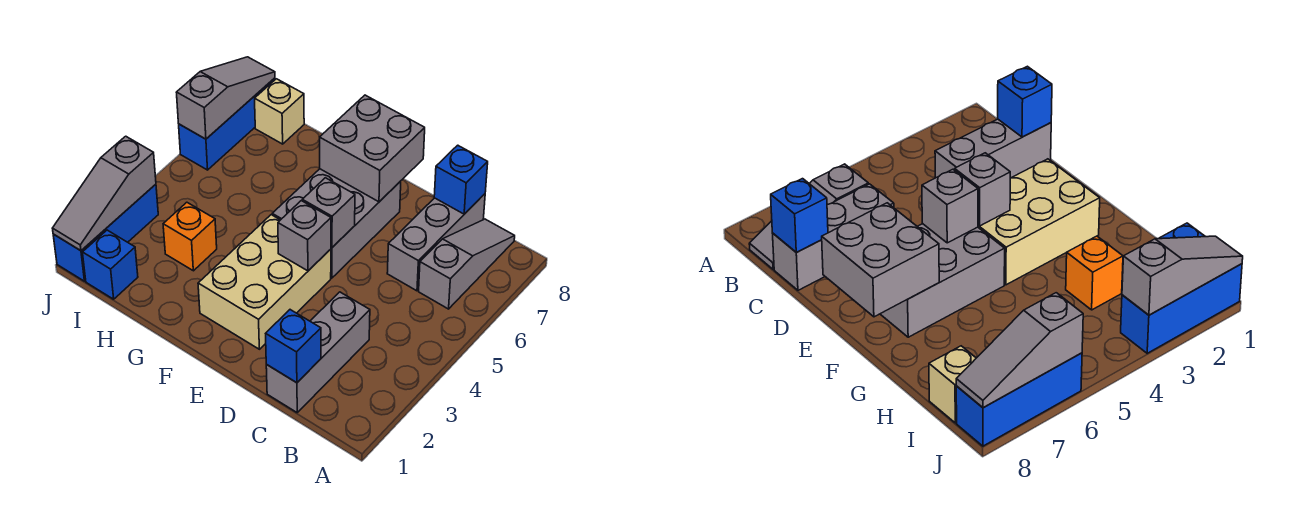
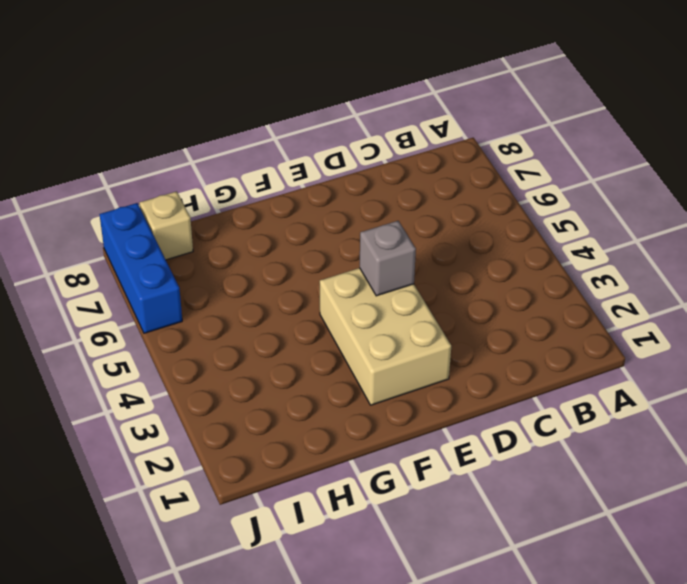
none -> grey slope B6:B8 level 1 top 6
none -> grey brick C1:C3 level 1
none -> grey brick C6:C8 level 1

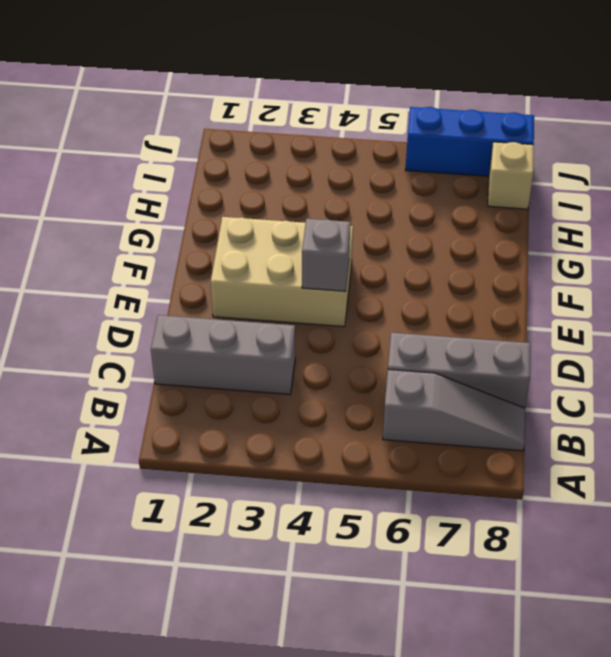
none -> grey brick E5:F7 level 1
none -> orange brick H3 level 1
none -> blue brick I1 level 1

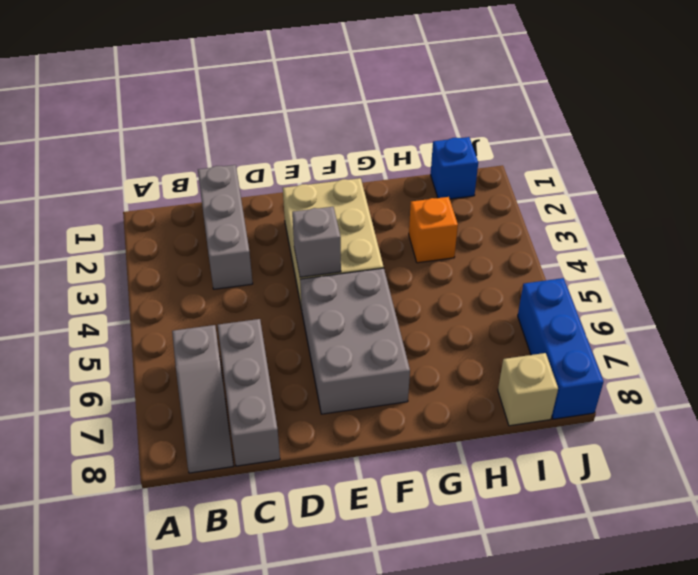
none -> blue brick J1:J3 level 1
none -> blue brick C1 level 2
none -> blue brick C8 level 2

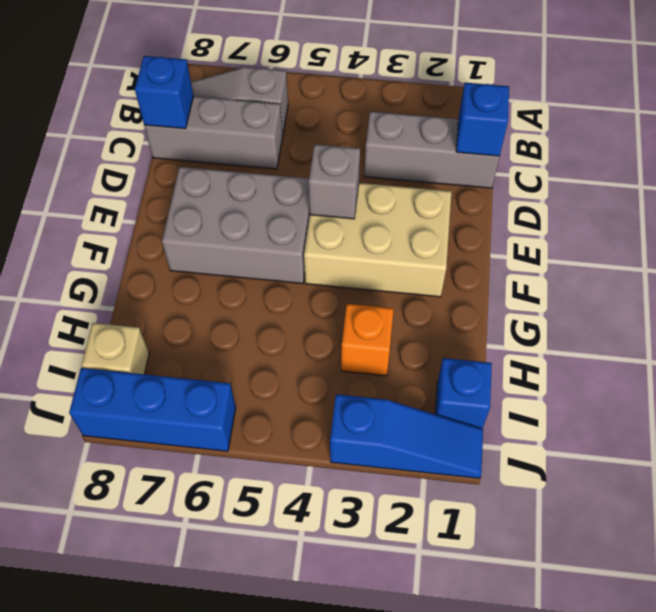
blue slope J1:J3 level 1 top 3 -> blue brick J1:J3 level 1
none -> grey brick E5 level 2
none -> grey brick E7:F8 level 2
none -> grey slope J1:J3 level 2 top 3

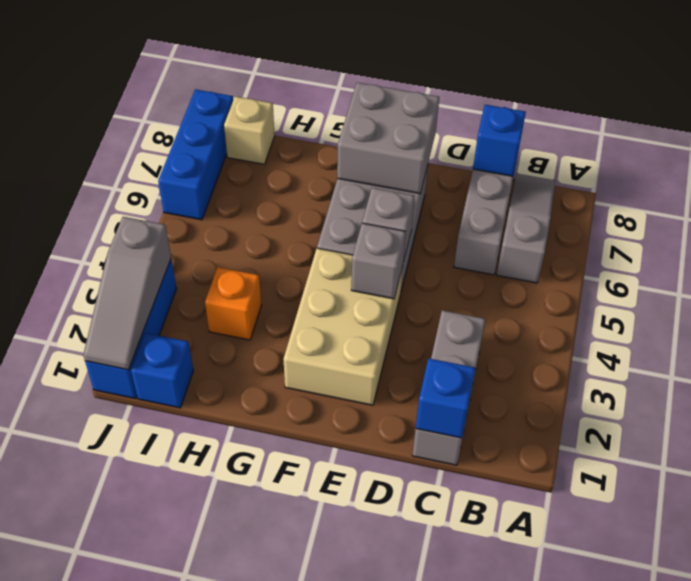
none -> grey slope J6:J8 level 2 top 6

